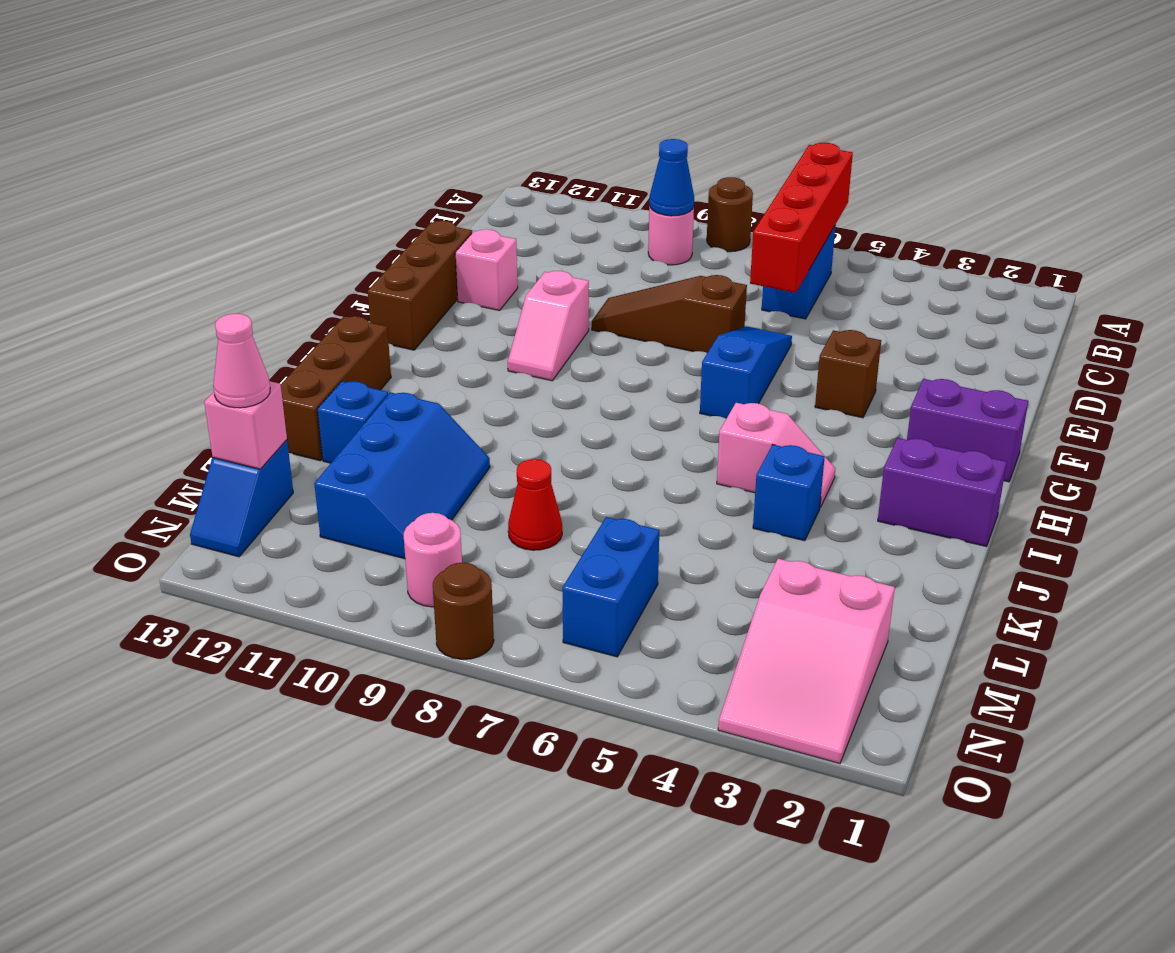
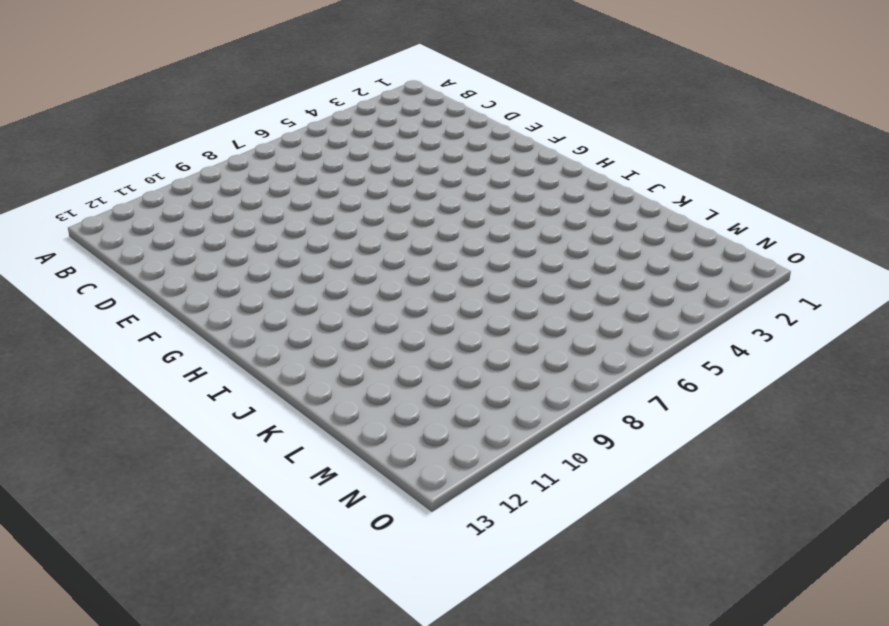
none -> brown round brick A8 level 1
none -> blue brick B6:C6 level 1
none -> pink round brick B9 level 1

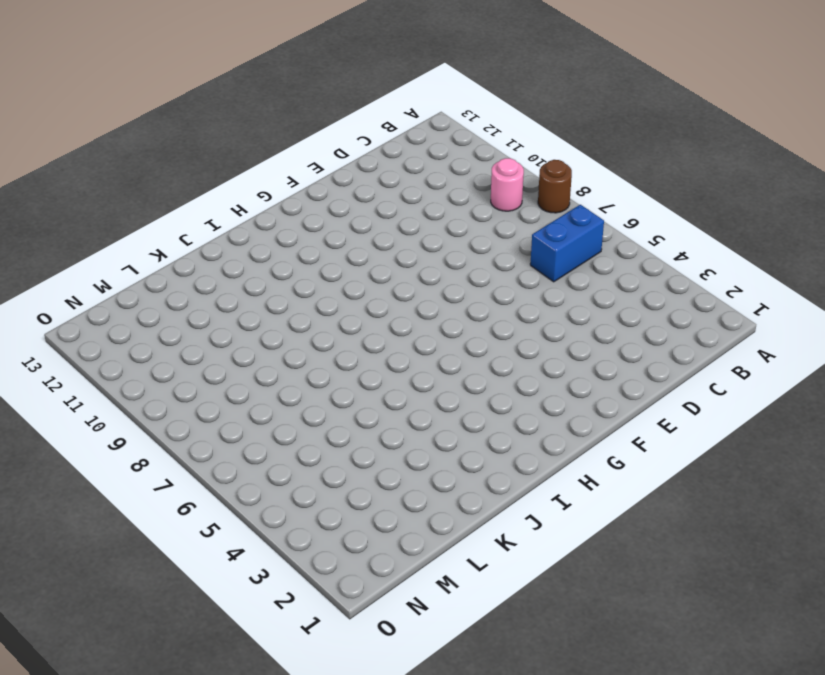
none -> blue slope E6:G6 level 1 top G
none -> brown slope E7:E9 level 1 top 7
none -> pink brick E12 level 1

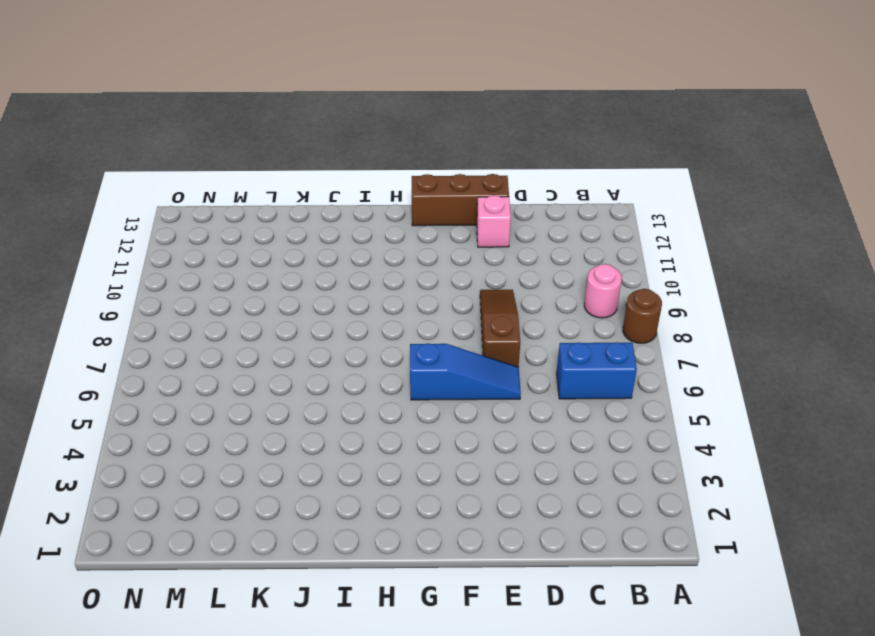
none -> brown brick F4 level 1
none -> pink slope F10:G10 level 1 top F
none -> purple brick G1:G2 level 1

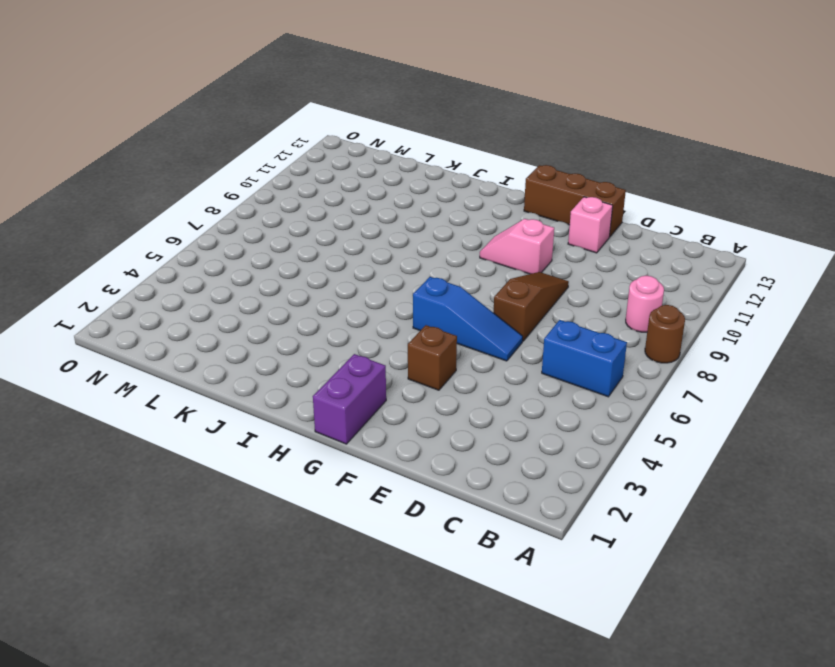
none -> purple brick I1:I2 level 1
none -> pink slope I4:I5 level 1 top 5
none -> brown brick I13:K13 level 1

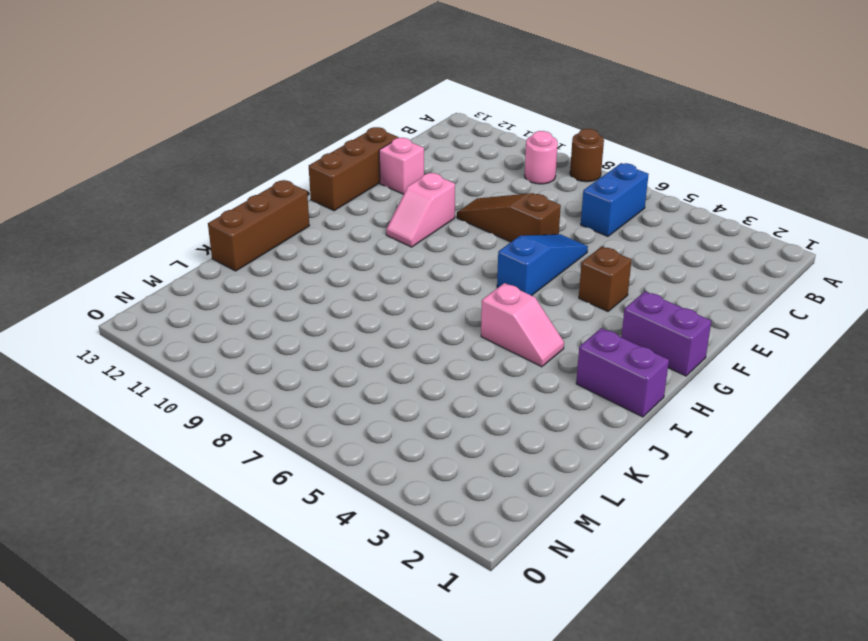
none -> blue brick J4 level 1
none -> blue slope K10:M11 level 1 top 11
none -> blue brick K12 level 1

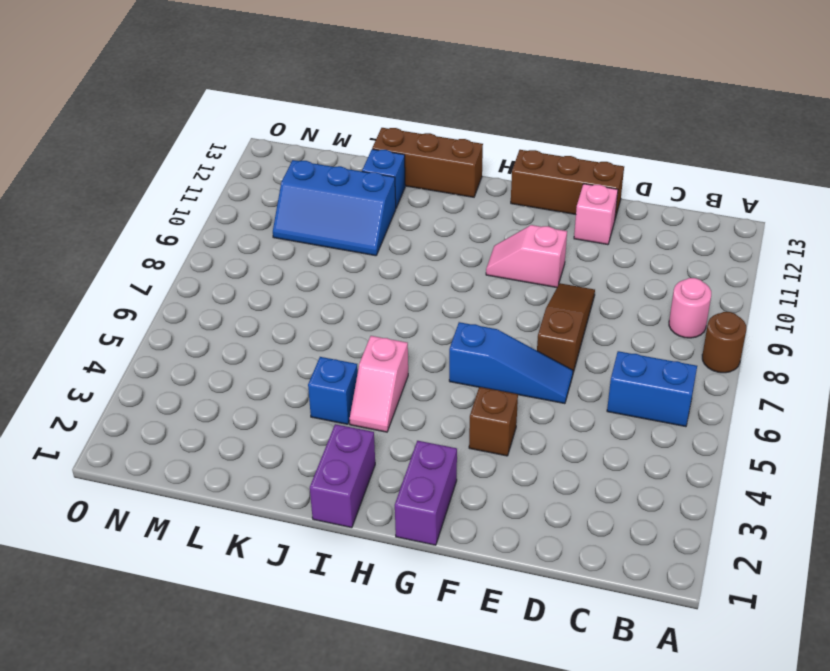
none -> red cone L8 level 1
none -> pink slope M2:O3 level 1 top M
none -> blue brick M6:N6 level 1

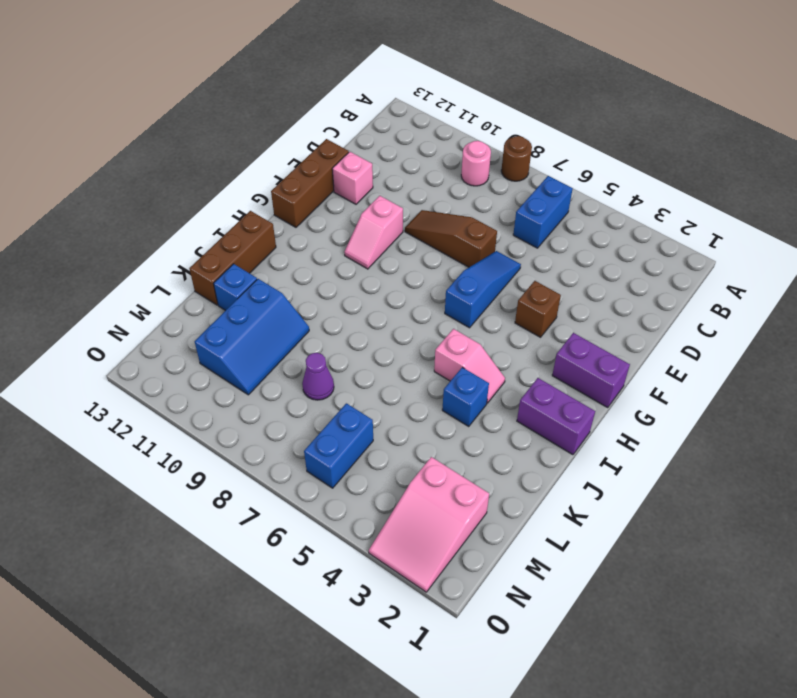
purple cone L8 level 1 -> red cone L8 level 1
none -> blue slope M13:N13 level 1 top M
none -> pink round brick N9 level 1
none -> brown round brick O8 level 1

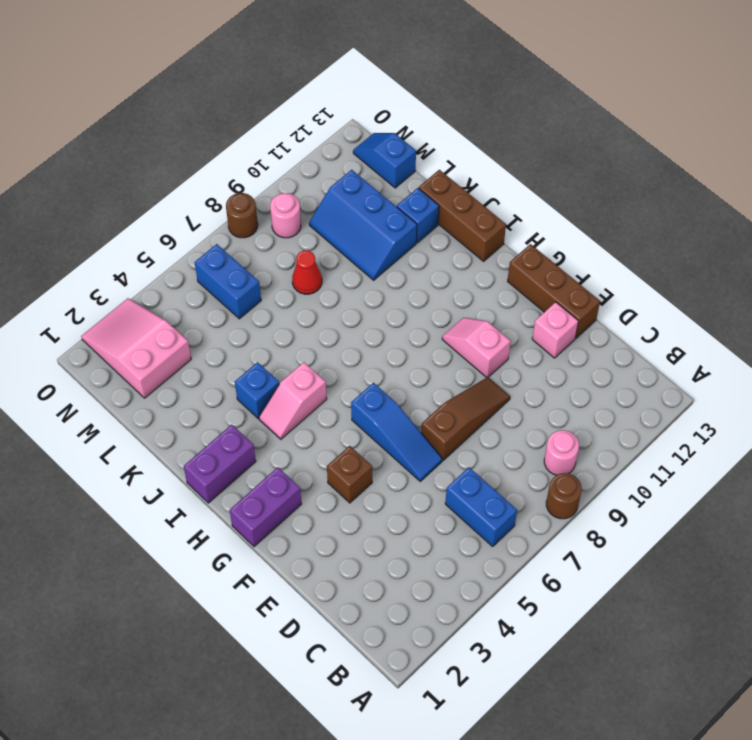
none -> red brick A6:D6 level 2
none -> blue cone B9 level 2
none -> pink brick M13 level 2

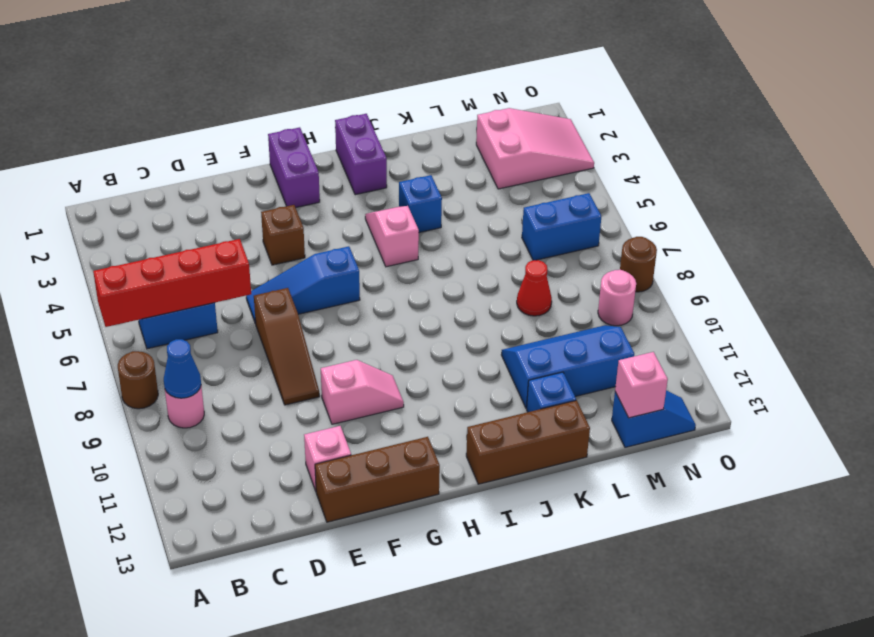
none -> pink cone M13 level 3

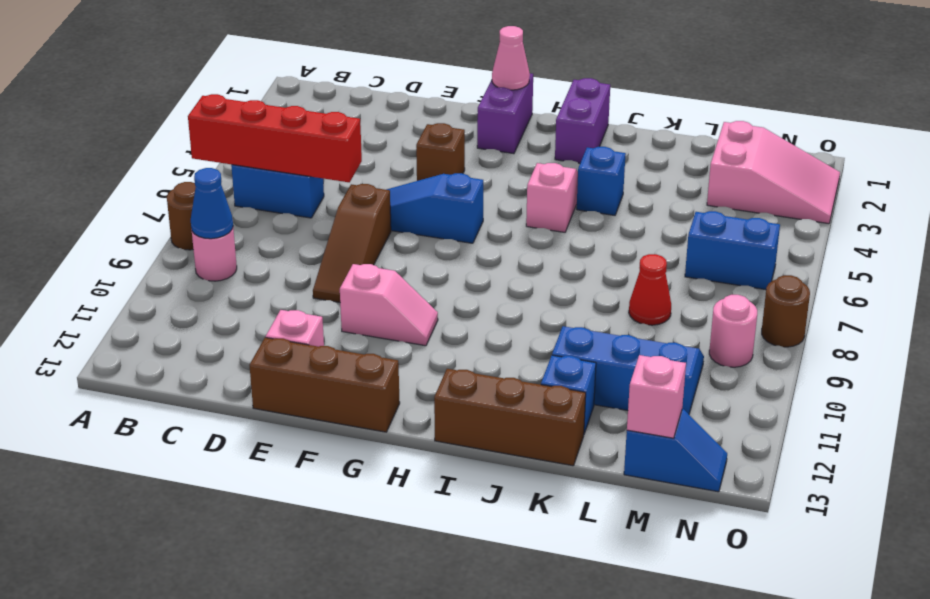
pink cone G1 level 2 -> pink cone M13 level 3

